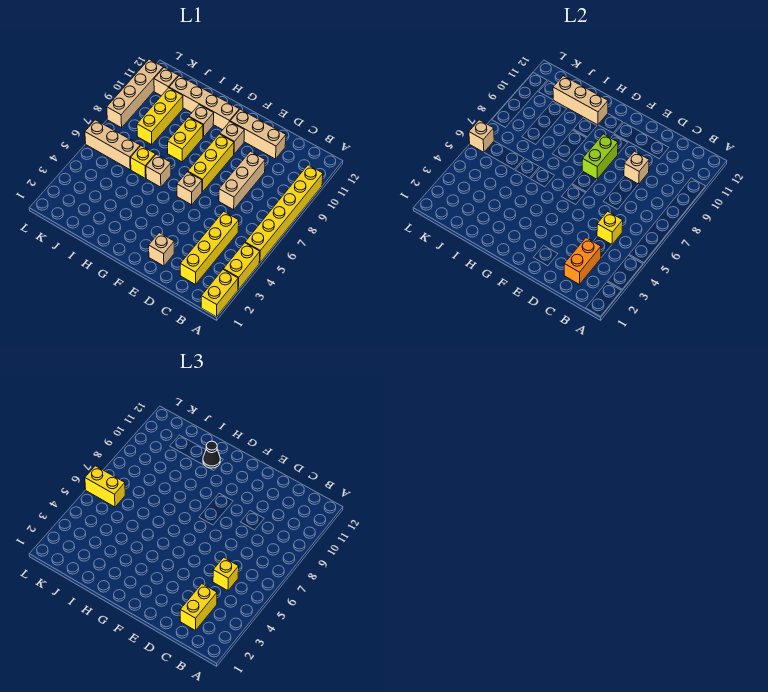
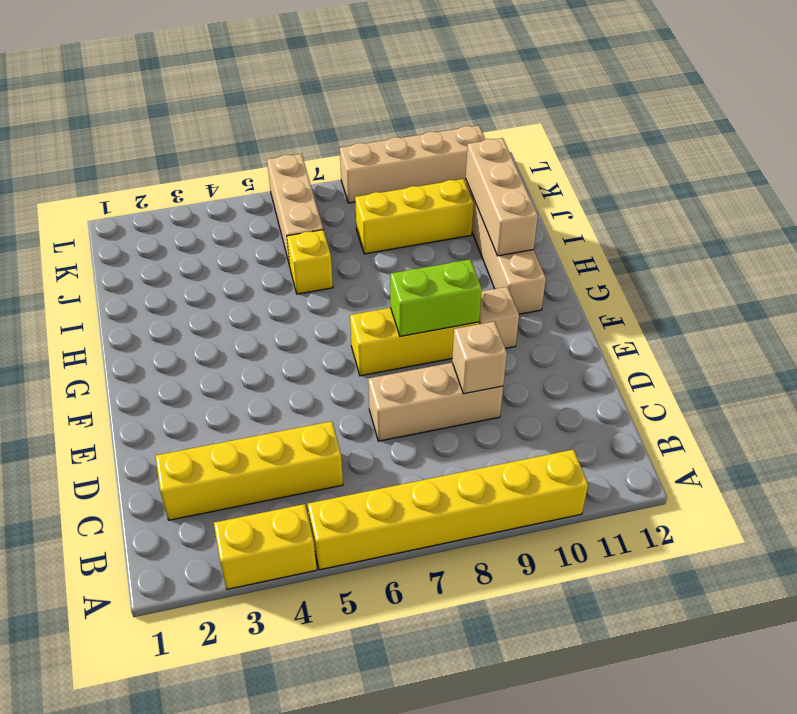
none -> yellow brick A1:A2 level 1
none -> tan brick D11:F11 level 1
none -> tan brick E2 level 1

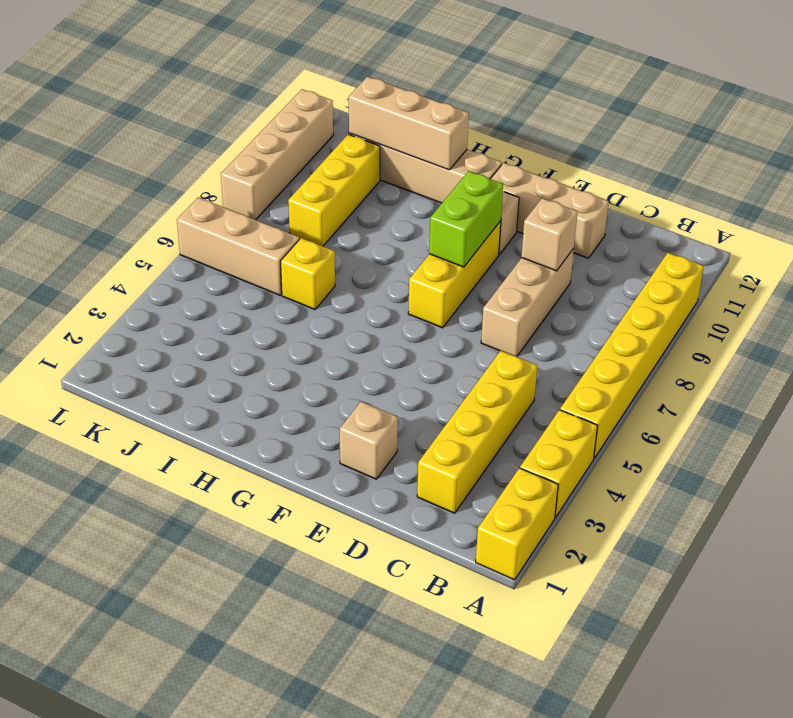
none -> tan brick F6 level 1
none -> tan brick H6 level 1
none -> yellow brick H8:H9 level 1

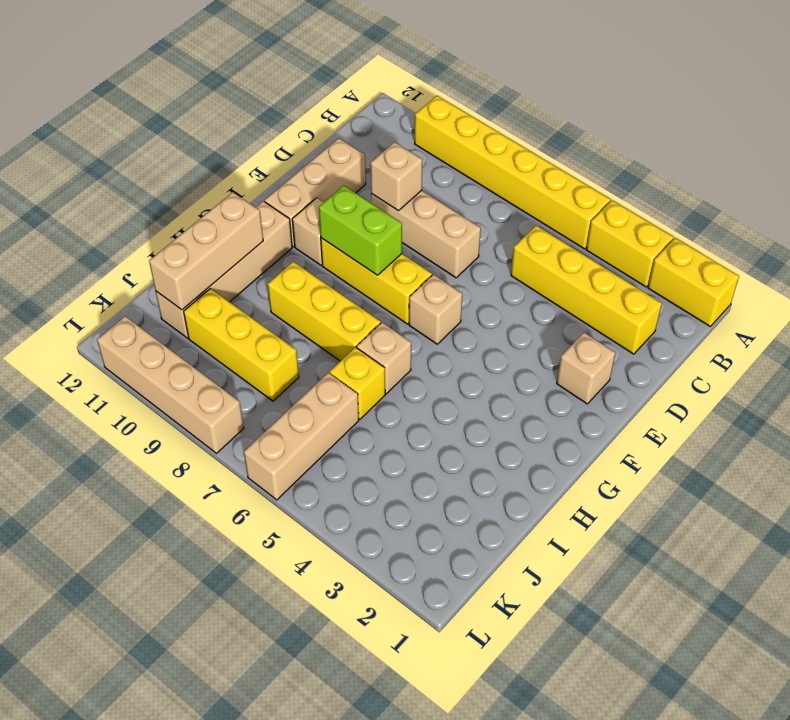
yellow brick H7:H9 level 1 -> yellow brick H8:H9 level 1
none -> tan brick H10 level 1
none -> tan brick K11 level 1
none -> orange brick C2:C3 level 2

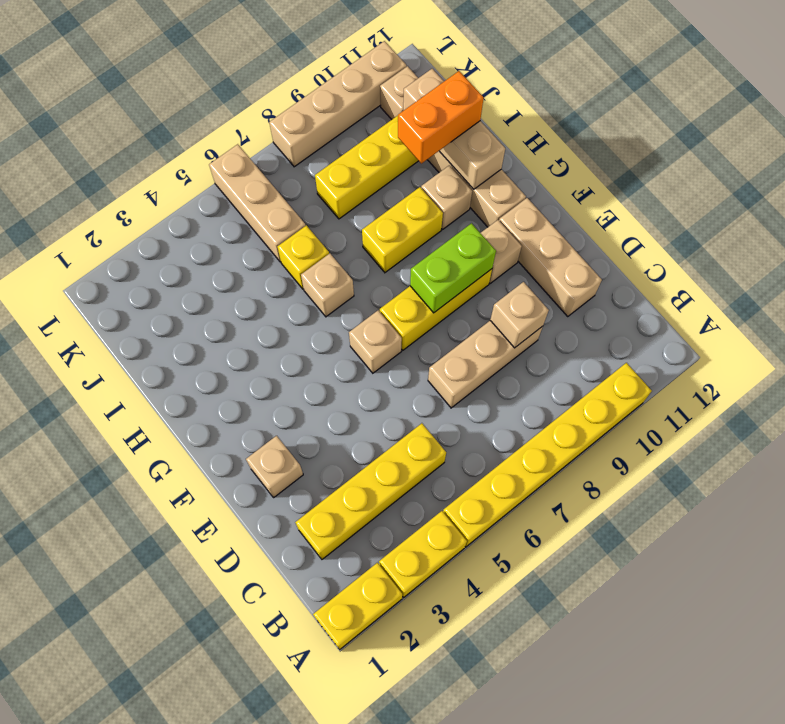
orange brick I10:I11 level 3 -> orange brick C2:C3 level 2
none -> yellow brick C5 level 2
none -> tan brick L6 level 2
none -> yellow brick C2:C3 level 3

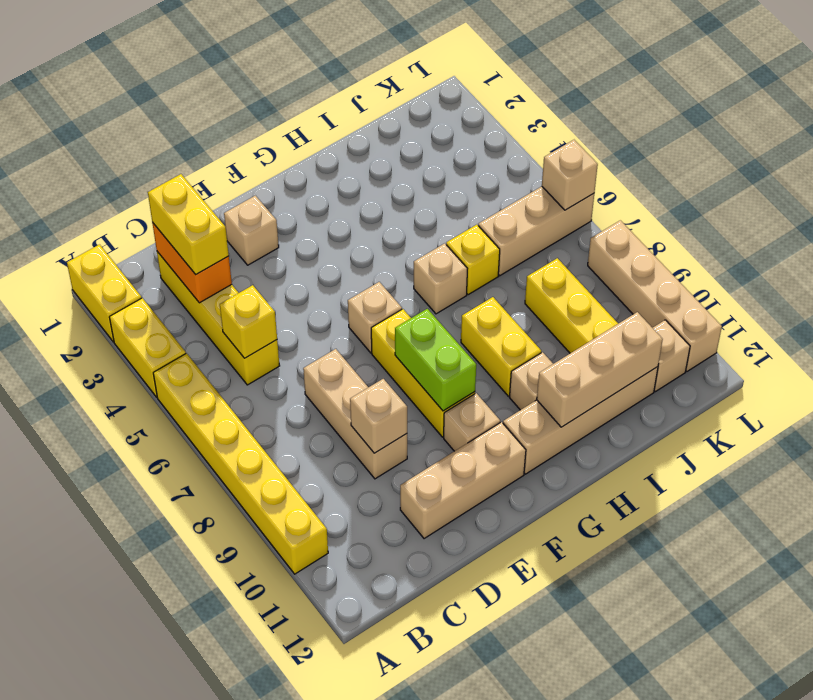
none -> yellow brick C5 level 3
none -> black cone H11 level 3
none -> yellow brick K6:L6 level 3

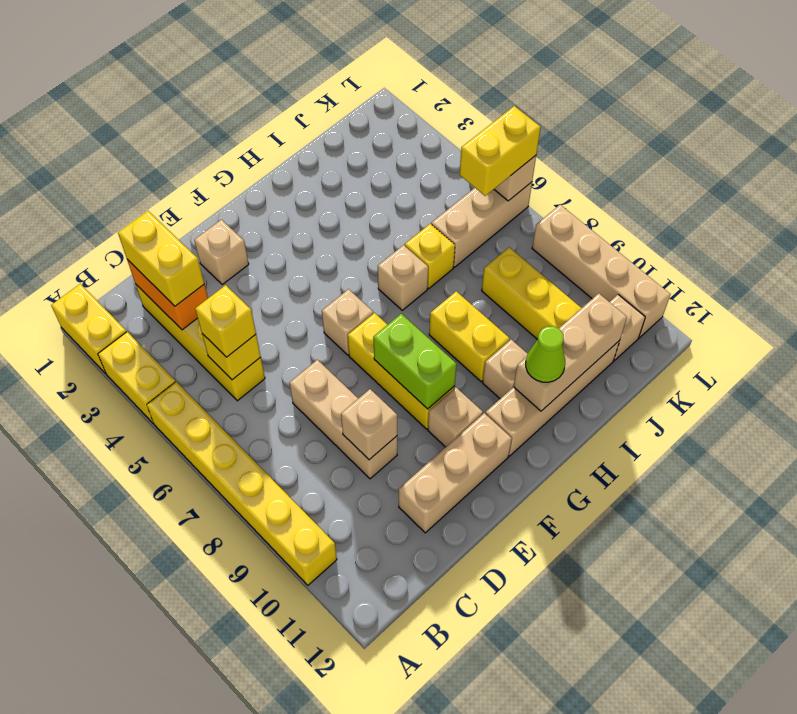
lime cone H11 level 3 -> black cone H11 level 3

